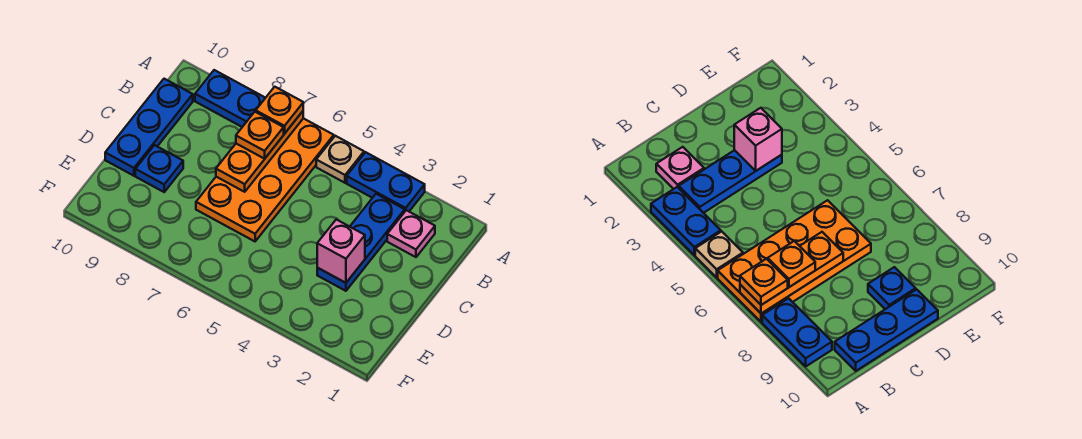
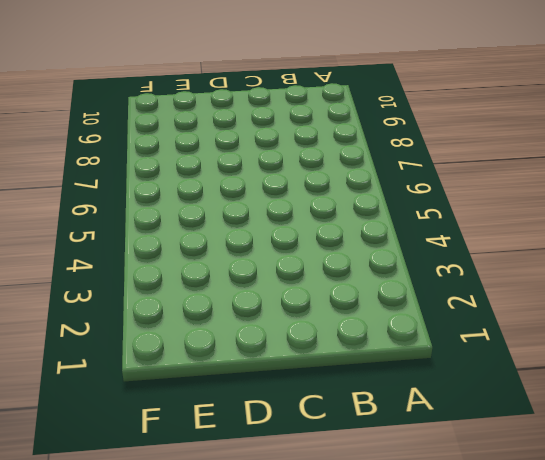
none -> blue plate A3:A4 level 1
none -> tan plate A5 level 1
none -> orange plate A6:D7 level 1

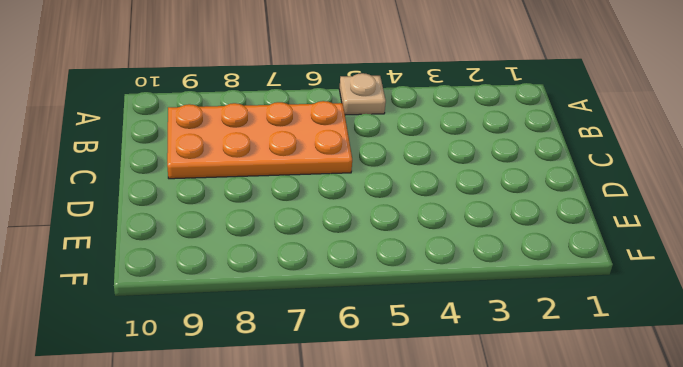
orange plate B6:C9 level 1 -> orange plate A6:D7 level 1
none -> blue plate A3:A4 level 1
none -> blue plate A8:A9 level 1
none -> pink plate B2 level 1

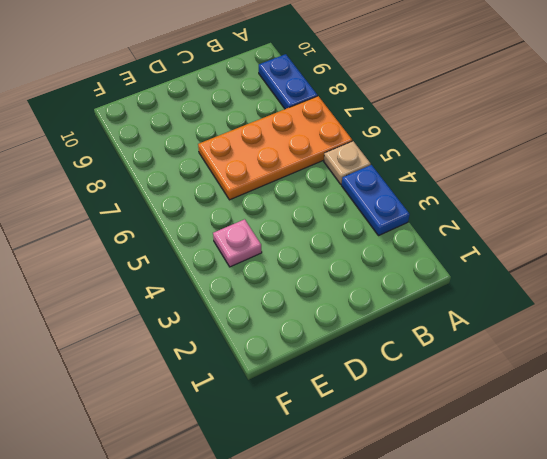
pink plate E4 level 1 -> pink plate B2 level 1
none -> blue plate B3:D3 level 1
none -> blue plate B10:D10 level 1
none -> blue plate D9 level 1

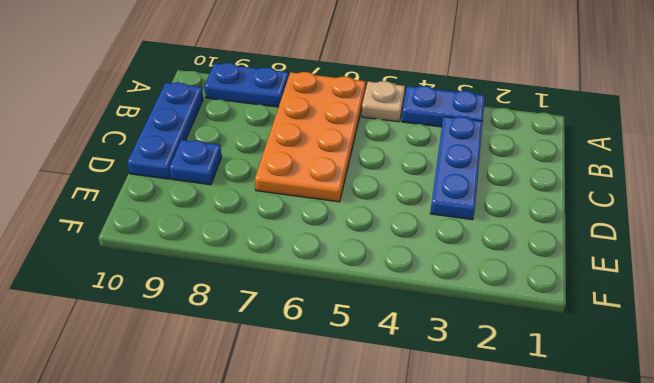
none -> pink plate B2 level 1
none -> orange plate A7:C7 level 2
none -> pink brick D3 level 2

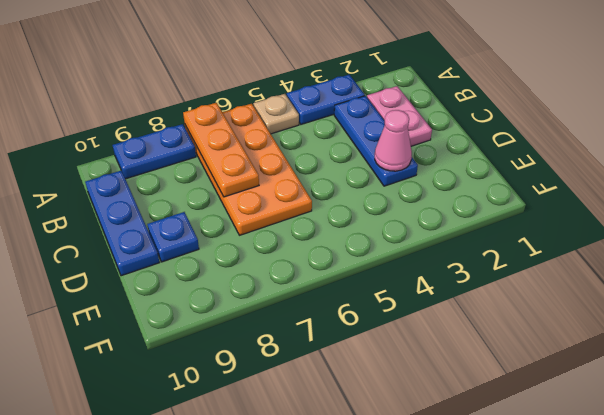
pink plate B2:C2 level 1 -> pink plate B2 level 1
pink cone D3 level 2 -> pink brick D3 level 2
none -> orange plate A7 level 3
none -> orange plate B7 level 3

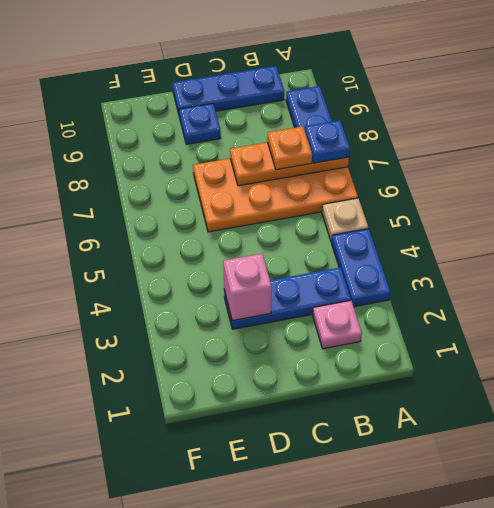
blue plate A7 level 3 -> orange plate A7 level 3

